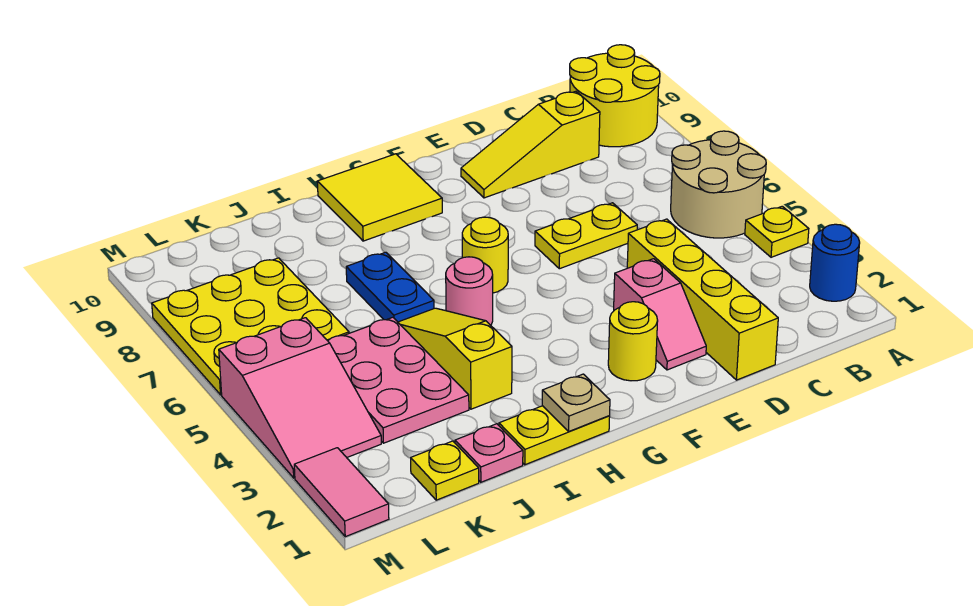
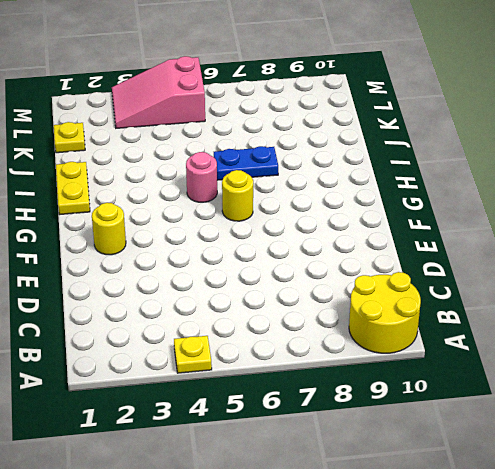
none -> blue round brick A2 level 1
none -> tan round brick A5:B6 level 1
none -> yellow slope C9:E9 level 1 top C

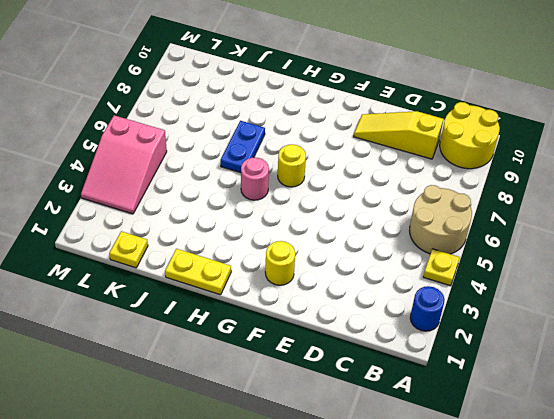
none -> yellow brick D1:D4 level 1
none -> yellow plate D6:E6 level 1
none -> pink slope E2:E3 level 1 top 3

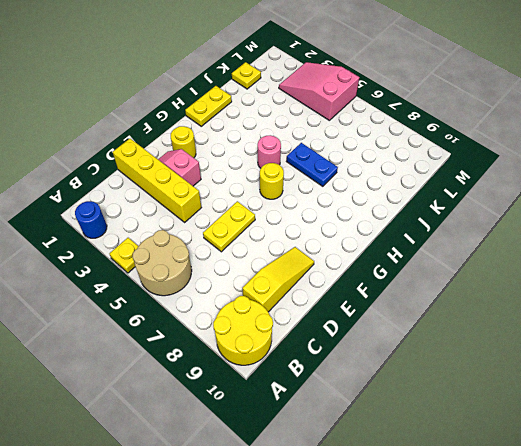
none -> yellow tile G9:H10 level 1
none -> yellow slope I3:I5 level 1 top 3
none -> pink plate J1 level 1

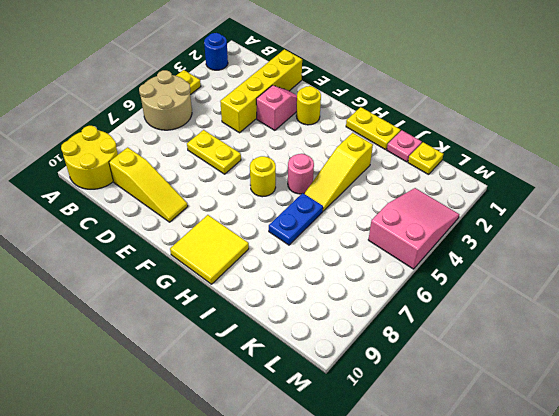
none -> pink plate J3:K5 level 1
none -> yellow plate K6:M8 level 1
none -> pink tile M1:M2 level 1

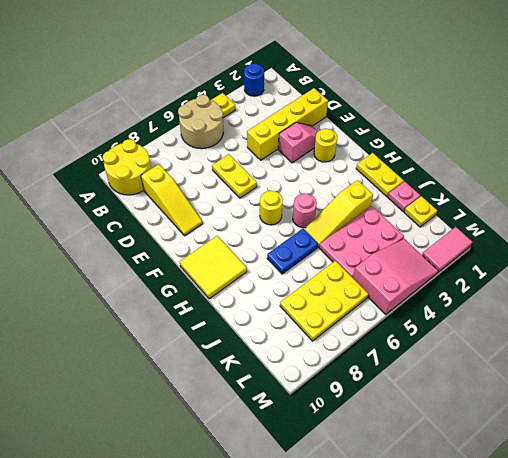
yellow plate K6:L8 level 1 -> yellow plate K6:M8 level 1
none -> tan plate H1 level 2

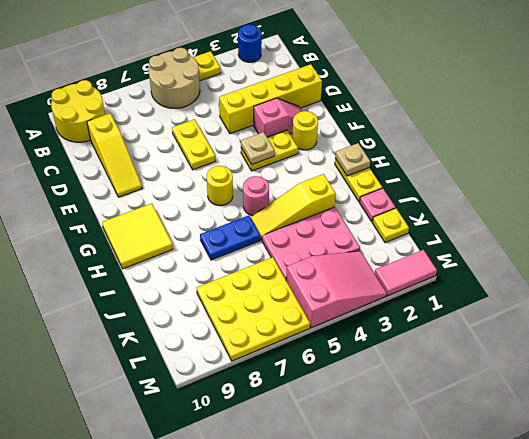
yellow plate F3:F4 level 1 -> none
tan plate F4 level 2 -> none

